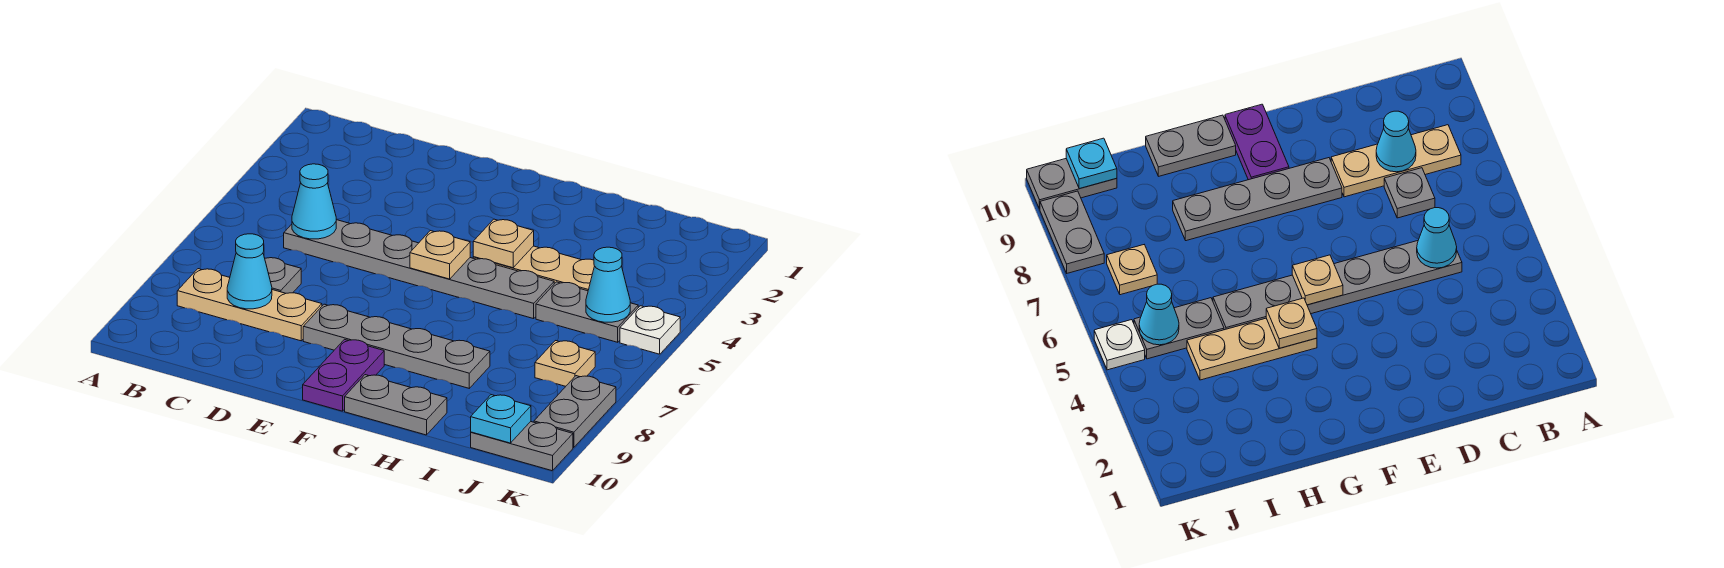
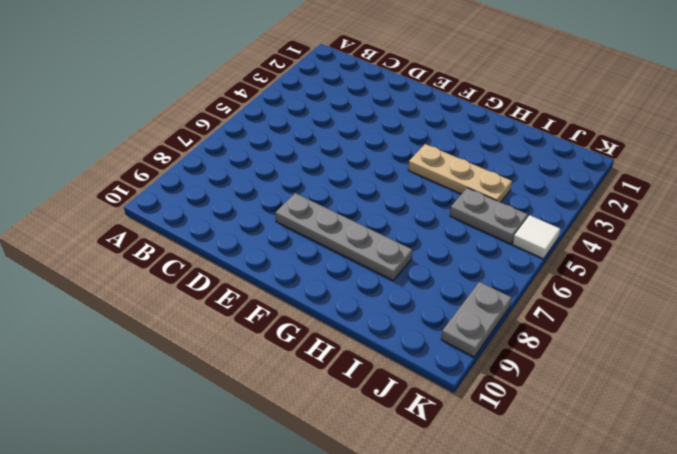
white tile K5 level 1 -> white plate K5 level 1
none -> tan plate B8:D8 level 1
none -> grey plate C5:H5 level 1
none -> grey plate C7 level 1

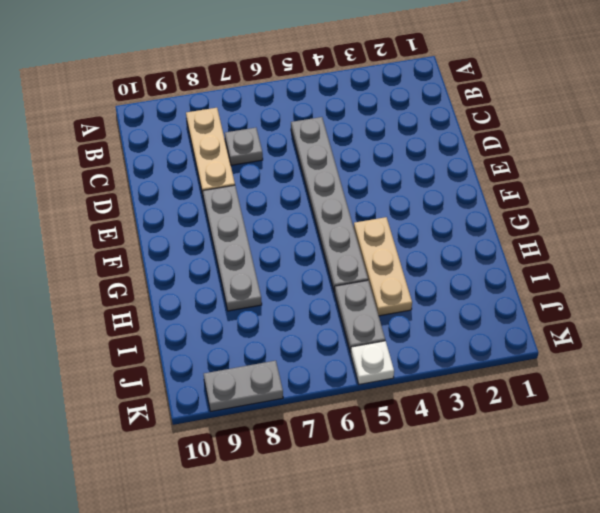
none -> purple plate F9:F10 level 1
none -> grey plate G10:H10 level 1
none -> tan plate J7 level 1

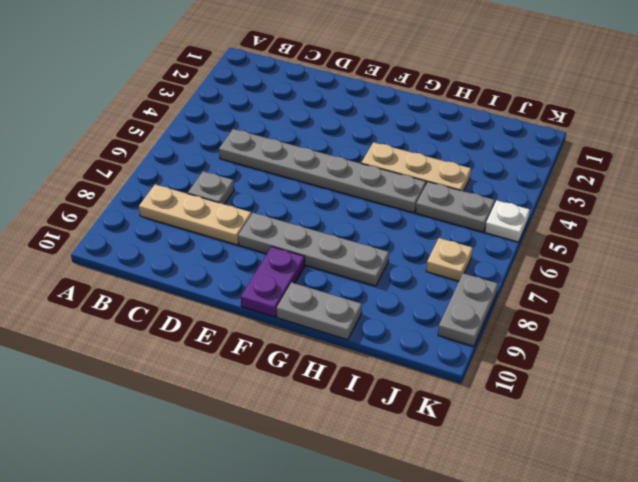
none -> grey plate J10:K10 level 1
none -> cyan cone C5 level 2
none -> cyan cone C8 level 2

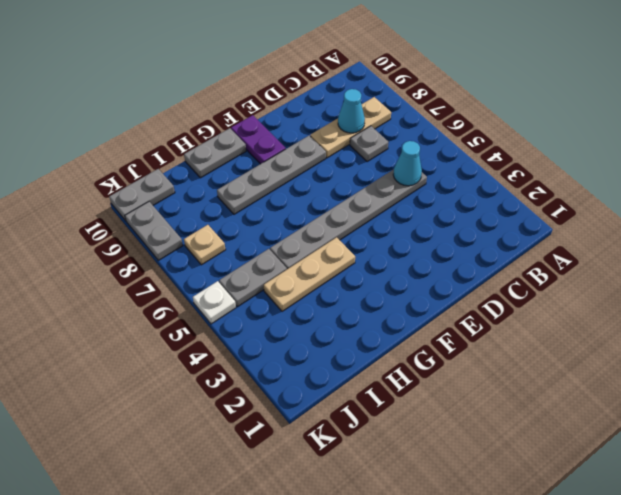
none -> tan plate F5 level 2
none -> tan plate G4 level 2
none -> cyan cone J5 level 2

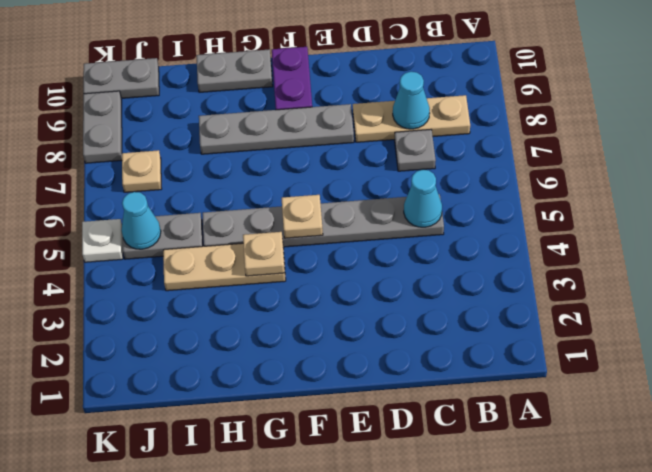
none -> cyan plate J10 level 2

